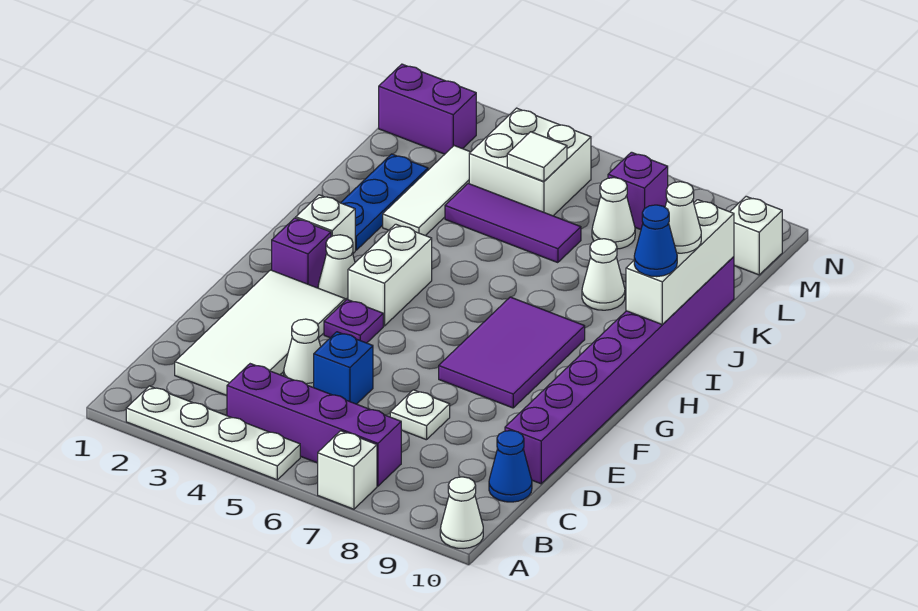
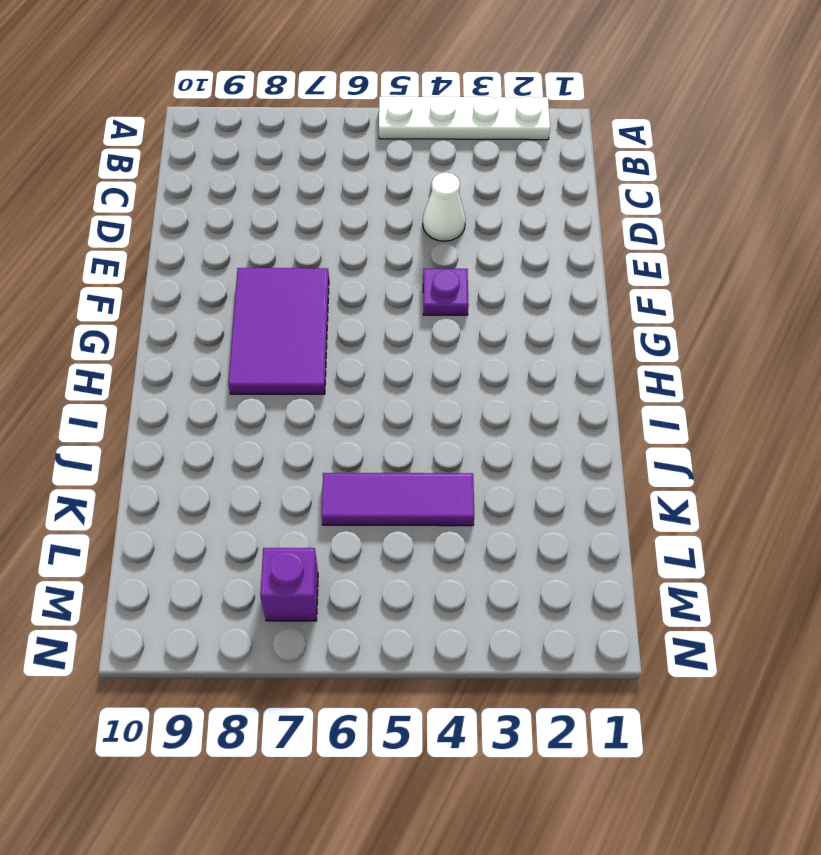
none -> white brick A7 level 1
none -> white cone A10 level 1
none -> purple brick B4:B7 level 1

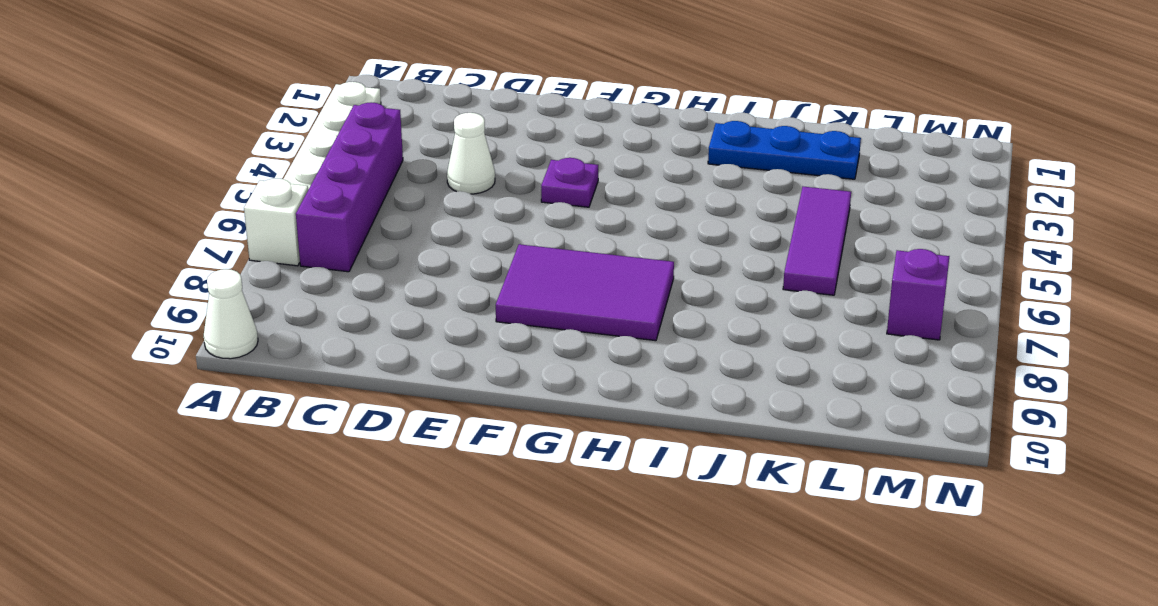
none -> white tile C2:F3 level 1
none -> blue cone C10 level 1
none -> blue brick D5 level 1

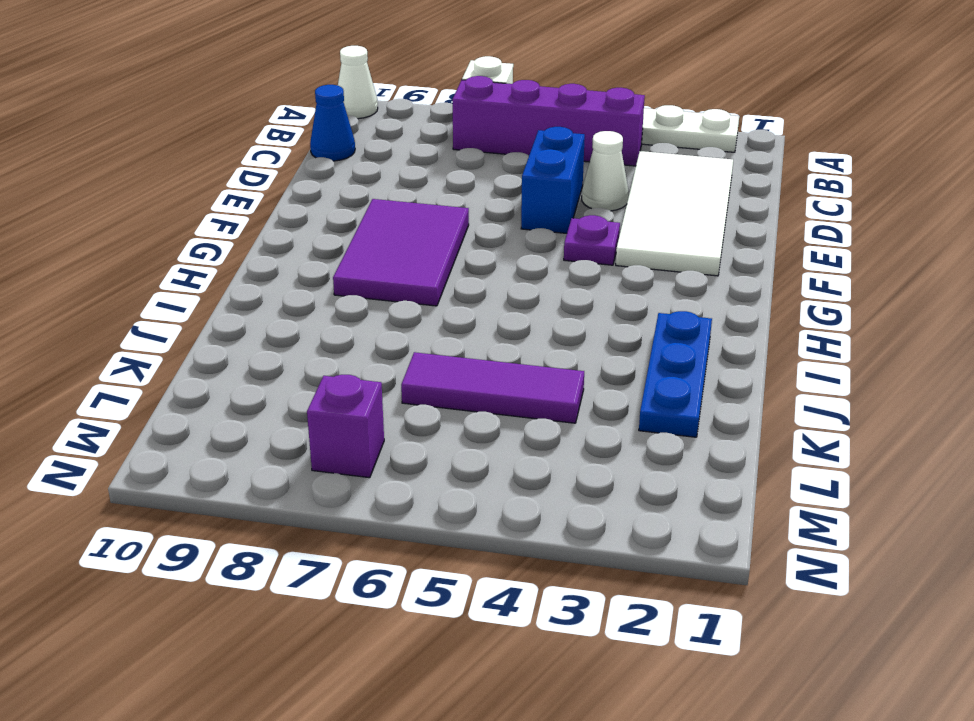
blue brick D5:E5 level 1 -> blue brick D5 level 1
none -> white plate D7 level 1
none -> purple brick D10:K10 level 1
none -> purple brick G2 level 1

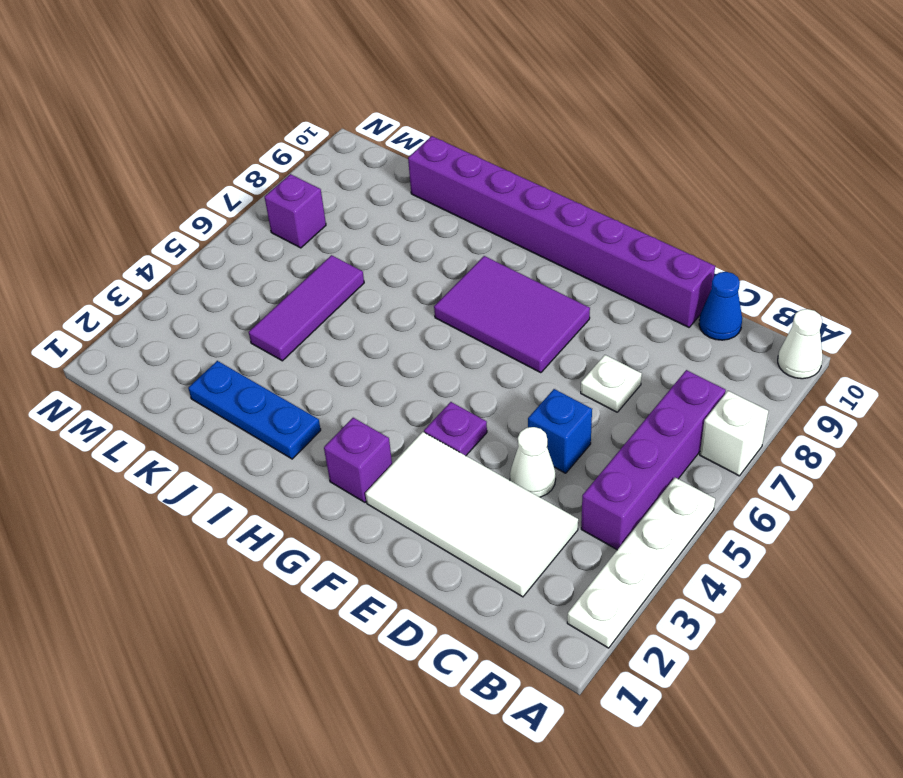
none -> white cone G3 level 1
none -> white brick G4:H4 level 1
none -> white brick H2 level 1

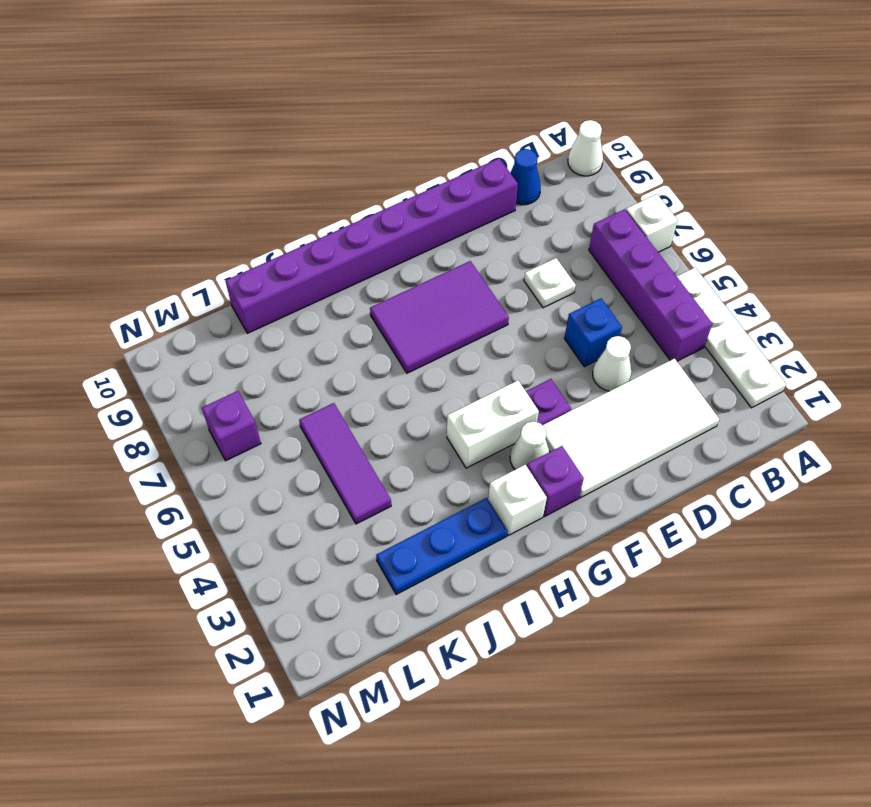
none -> white tile J3:L3 level 1
none -> white cone J8 level 1
none -> white brick L4:M5 level 1

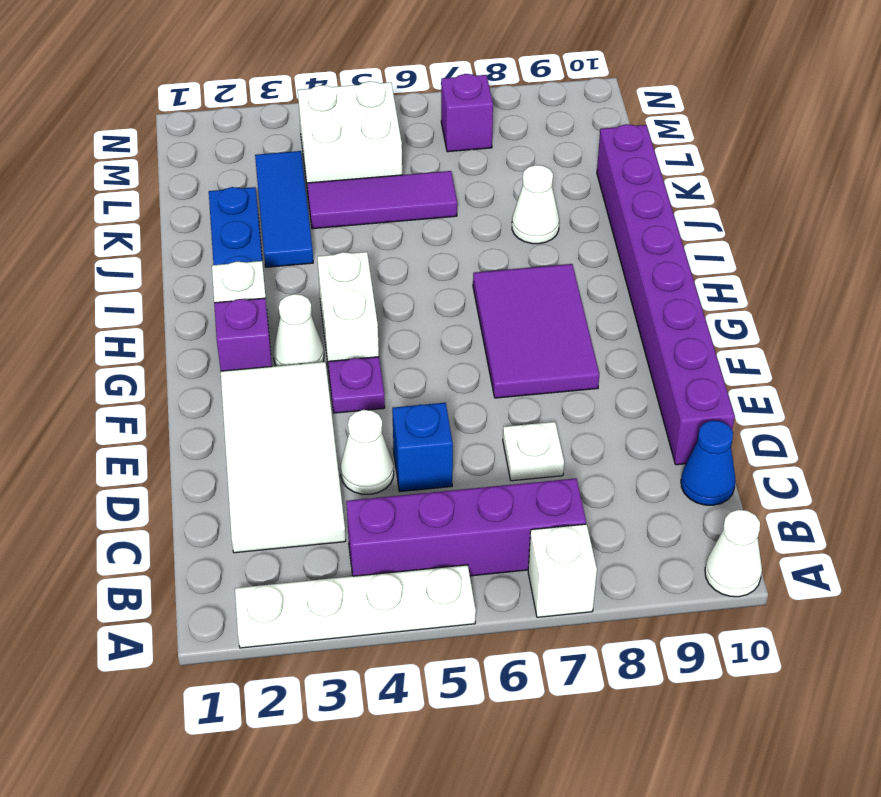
blue tile J3:L3 level 1 -> white tile J3:L3 level 1
none -> white cone L7 level 1
none -> purple brick M1:M2 level 1
none -> white brick M10 level 1

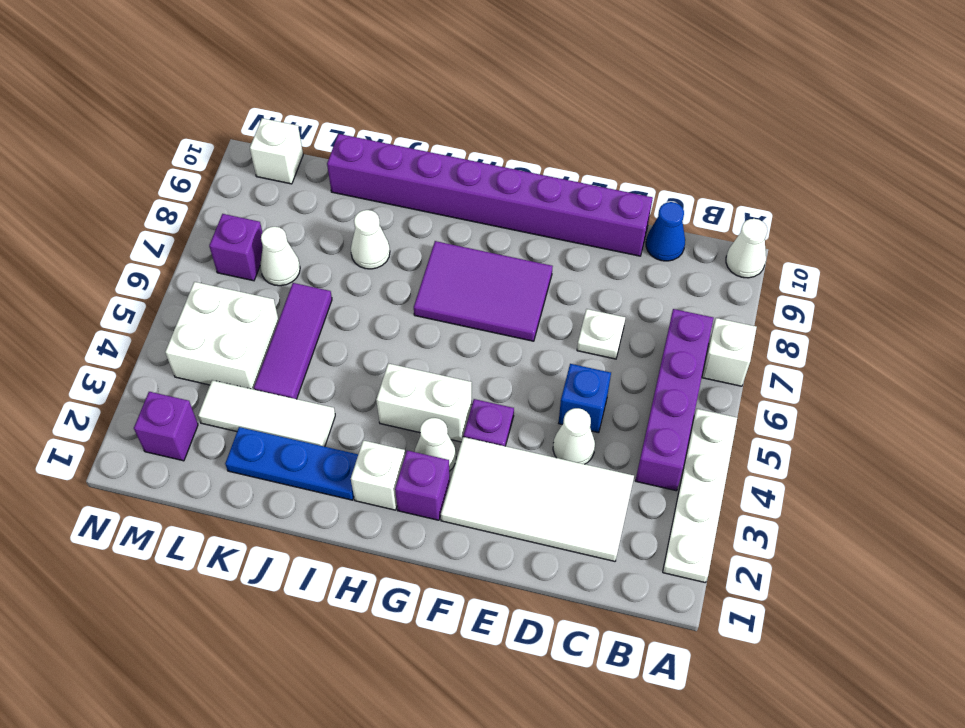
purple brick M2 level 1 -> purple brick M1:M2 level 1
none -> white brick I10:K10 level 2
none -> white tile L5 level 2
none -> blue cone I10 level 3

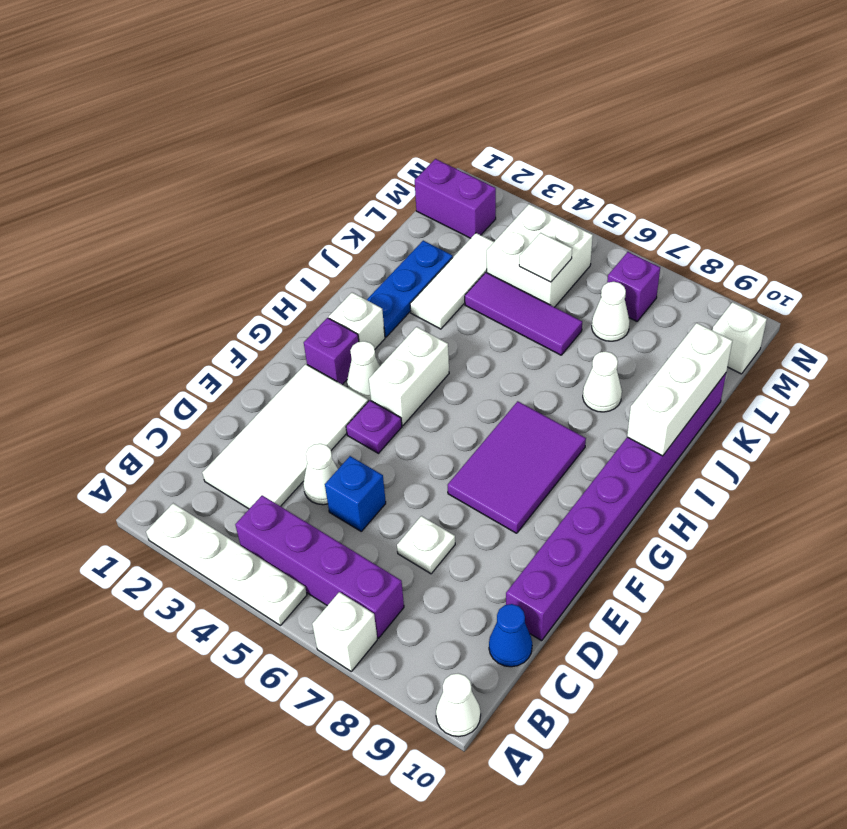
none -> blue cone I10 level 3
none -> white cone J10 level 3

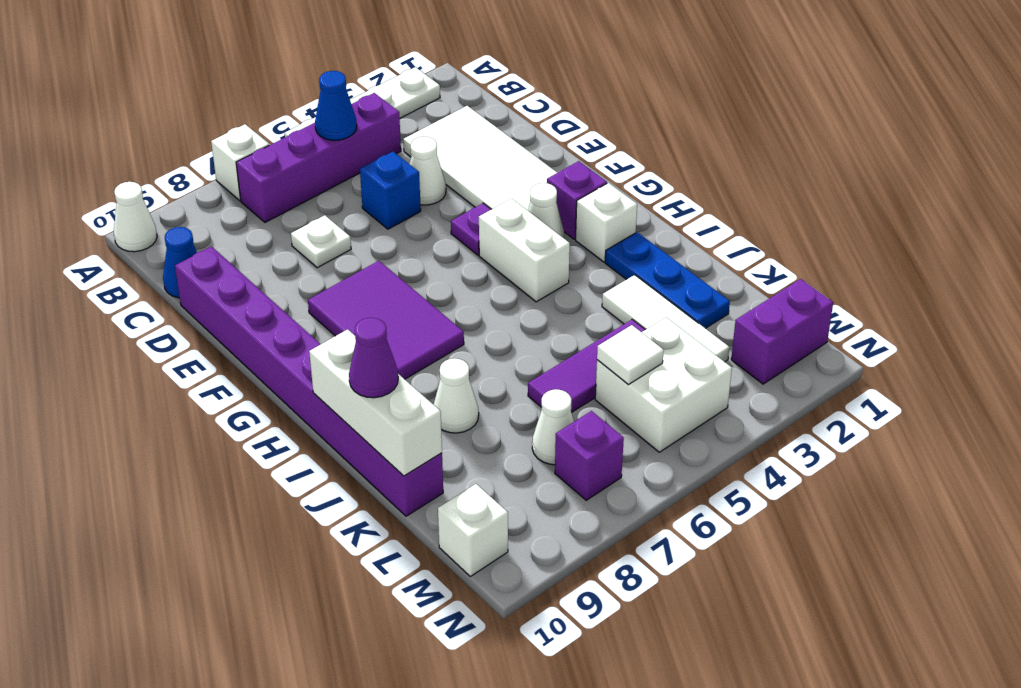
blue cone B5 level 2 -> blue cone I10 level 3
purple cone J10 level 3 -> white cone J10 level 3

